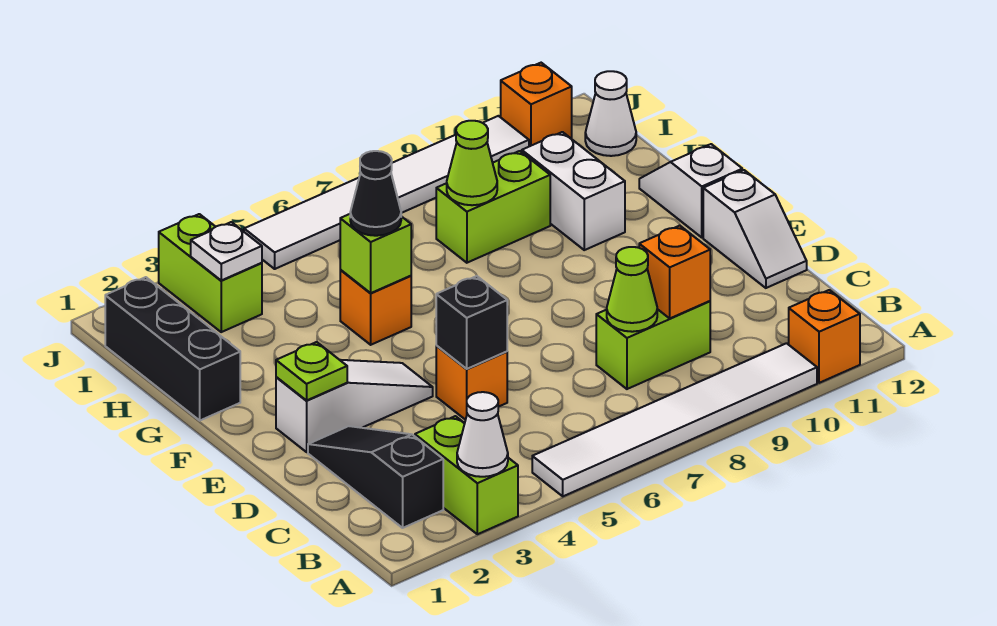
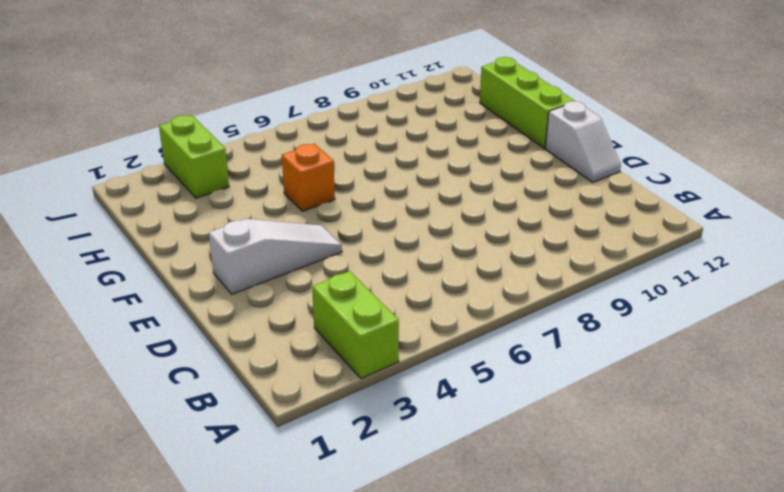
lime brick F12:H12 level 1 -> white slope F12:G12 level 1 top F
none -> white tile A5:A10 level 1
none -> orange brick A11 level 1
none -> black slope B2:D2 level 1 top B

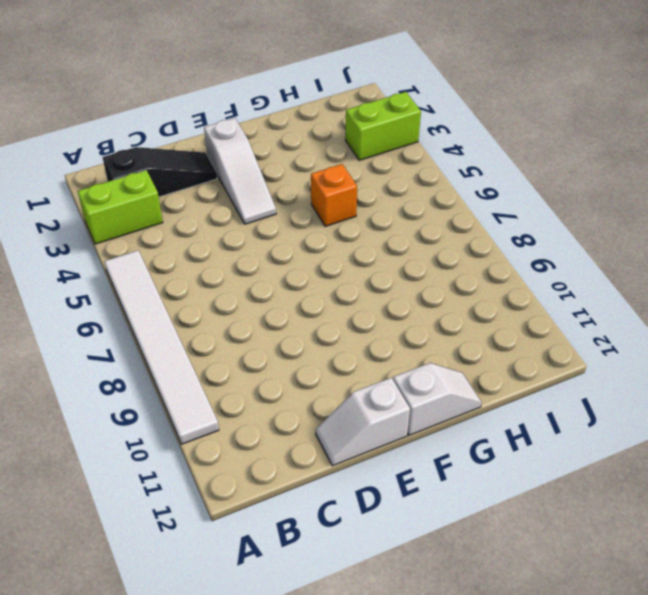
none -> orange brick A11 level 1
none -> lime brick C8:C9 level 1
none -> orange brick D5 level 1

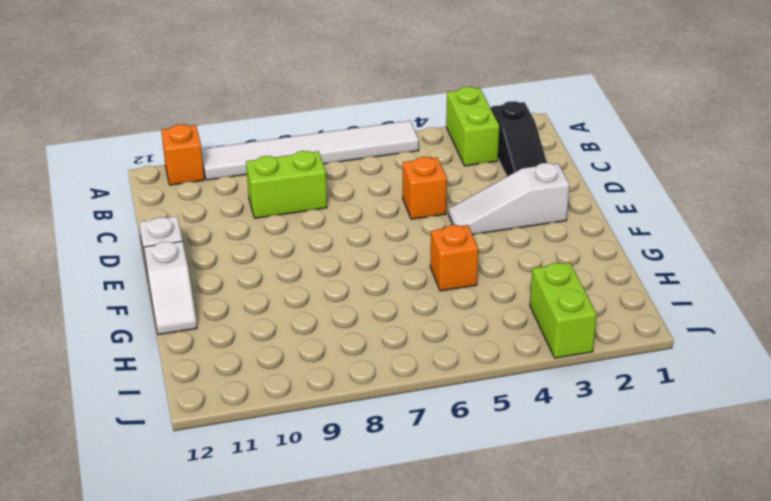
none -> black brick G1:I1 level 1
none -> white brick G10:H10 level 1
none -> lime brick H8:H9 level 1

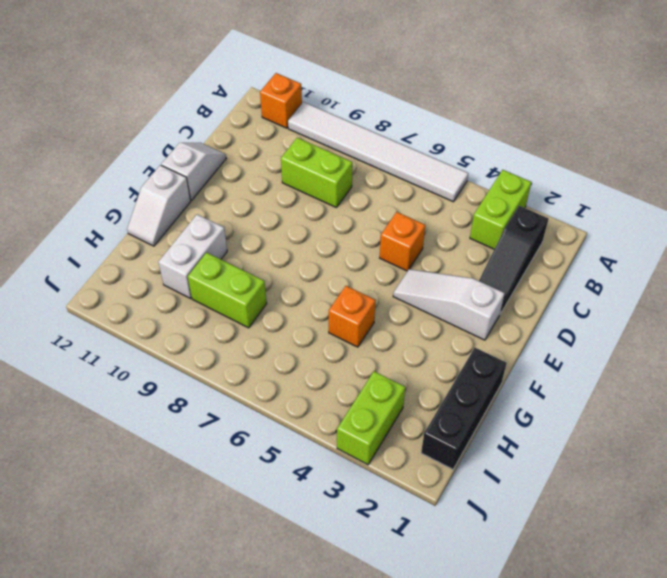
none -> white cone I12 level 1
none -> white tile J5:J10 level 1
none -> orange brick J11 level 1

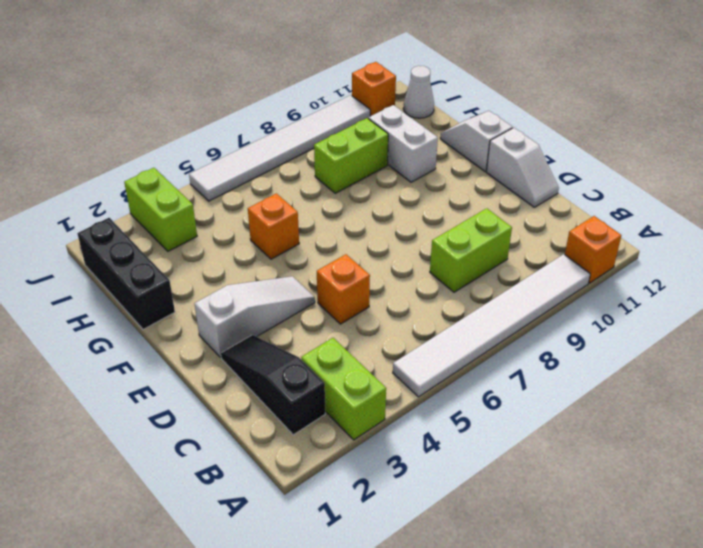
none -> white cone A3 level 2
none -> lime cone C8 level 2
none -> orange brick C9 level 2

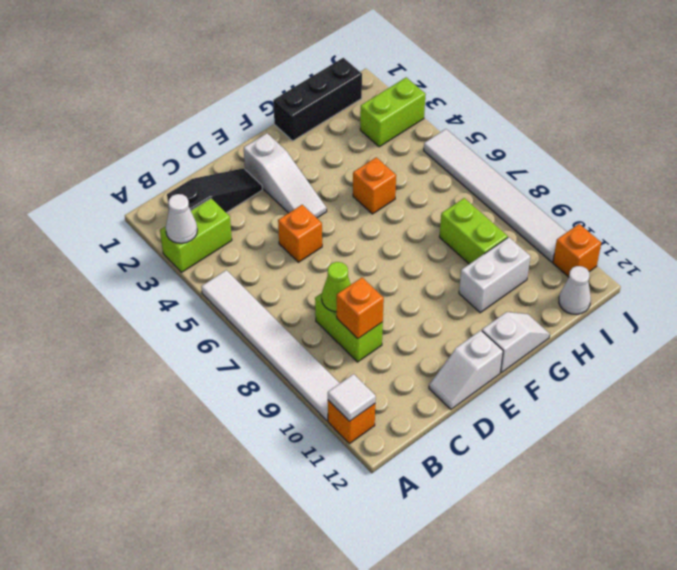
white tile A11 level 2 -> none
none -> black brick D5 level 2
none -> lime plate E2 level 2
none -> lime brick G5 level 2

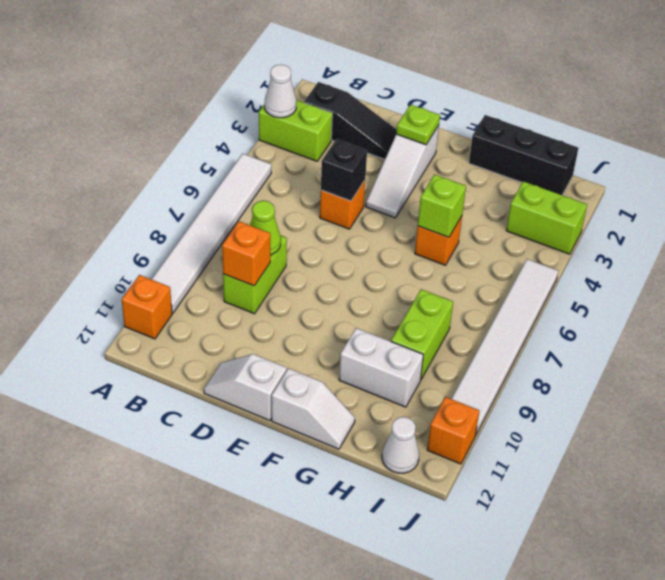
none -> lime cone H8 level 2
none -> white plate I3 level 2
none -> black cone G5 level 3

